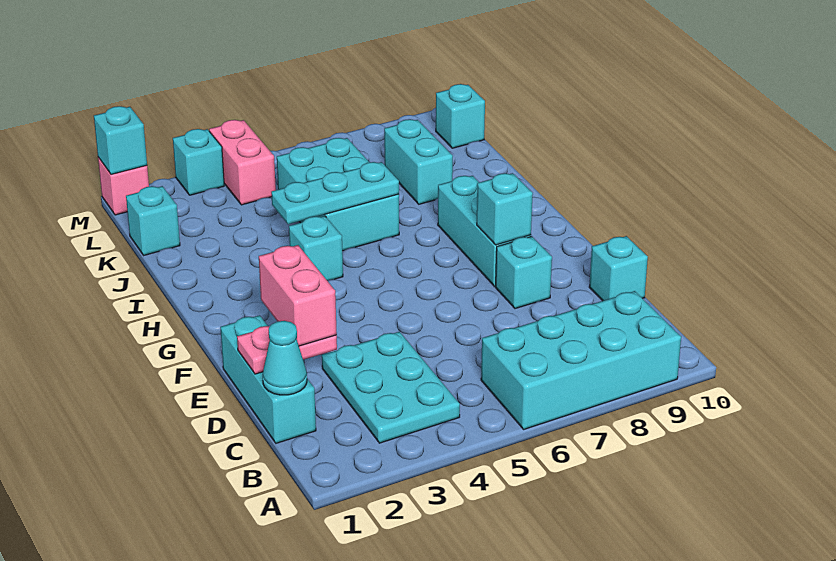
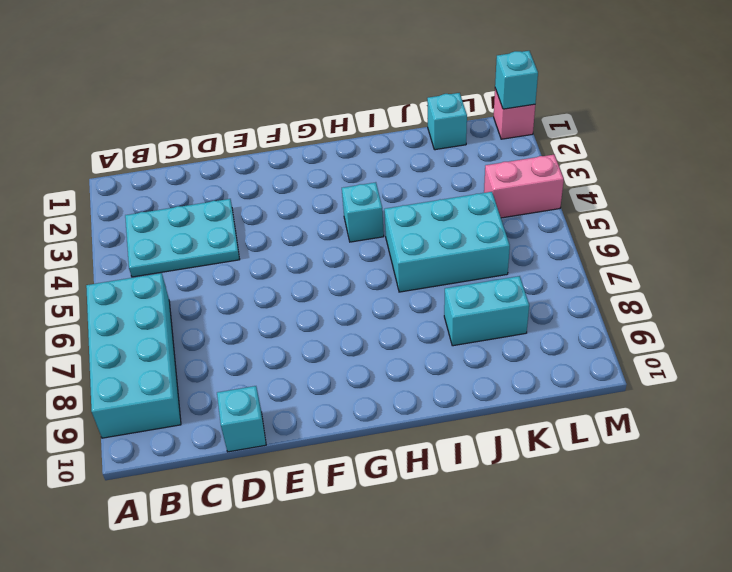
none -> cyan brick C1:E1 level 1
none -> cyan brick E8 level 1
none -> cyan brick F8:H8 level 1

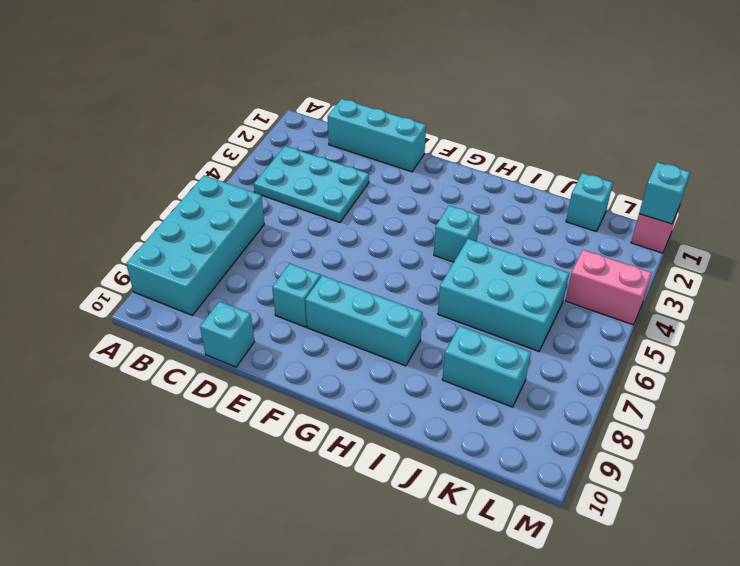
none -> cyan brick L10 level 1
none -> cyan brick M3 level 1
none -> cyan cone C1 level 2

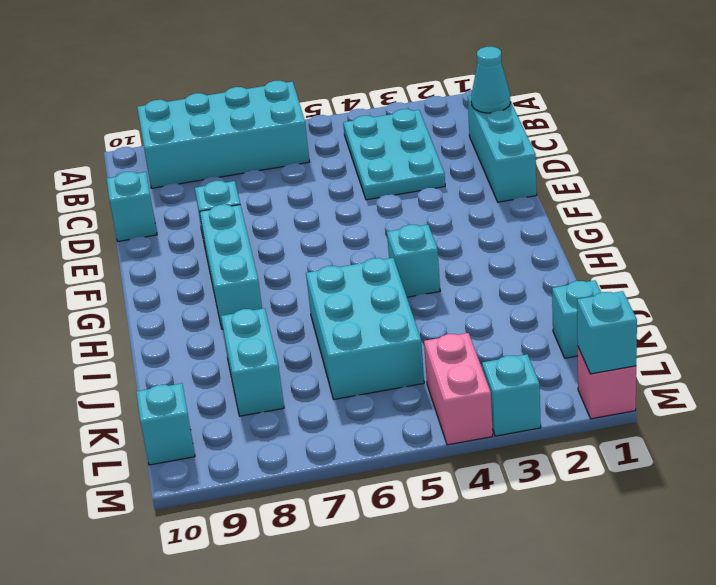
none -> pink plate D1:D2 level 2
none -> cyan brick F8 level 2
none -> cyan plate I4:I6 level 2

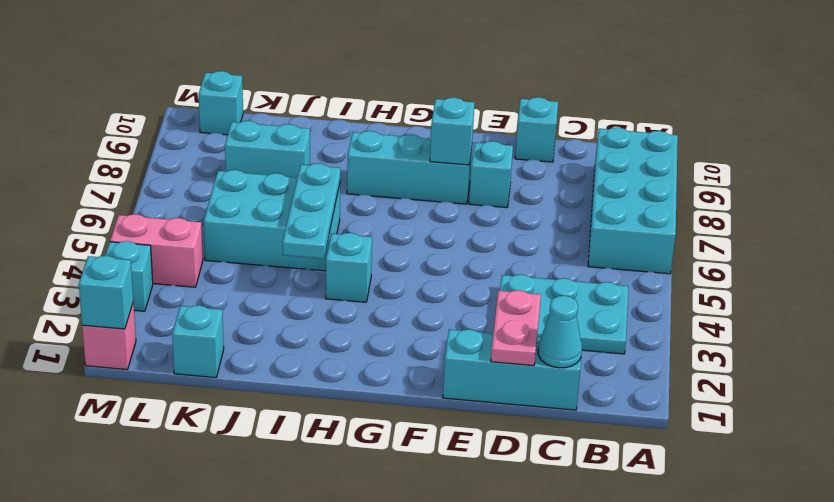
none -> pink brick D2:E2 level 3

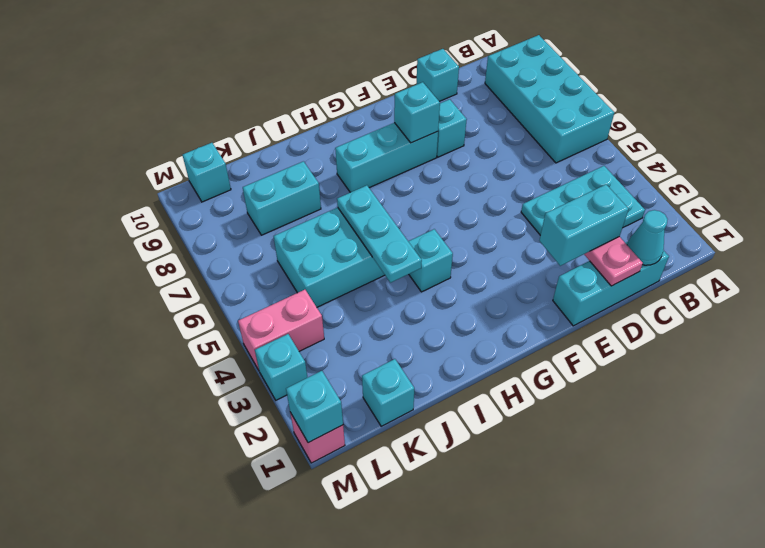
cyan brick D2:E2 level 3 -> pink brick D2:E2 level 3

